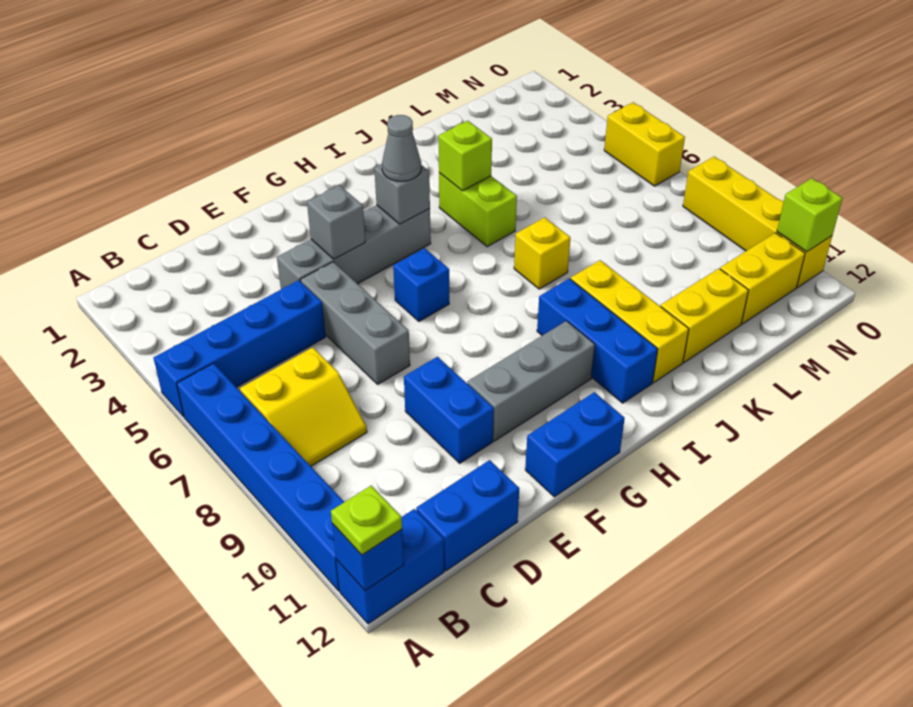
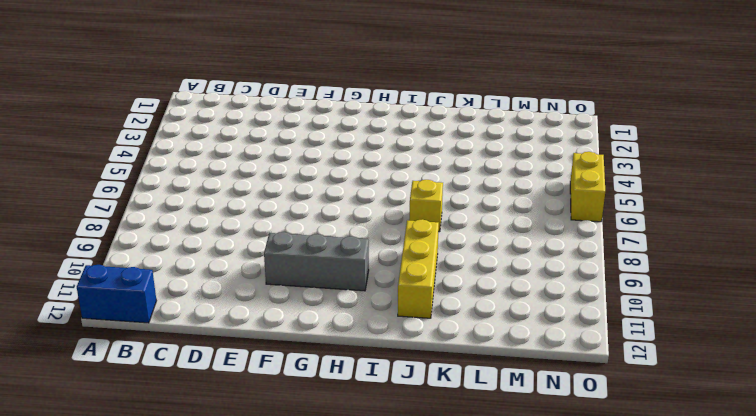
none -> blue brick A5:D5 level 1
none -> blue brick A6:A11 level 1
none -> yellow slope B7:C8 level 1 top 7

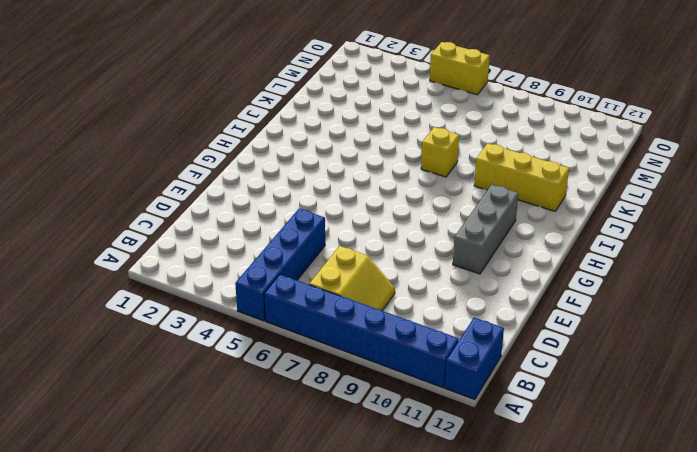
none -> blue brick C12:D12 level 1
none -> grey brick E4:H4 level 1
none -> grey brick E5:E7 level 1

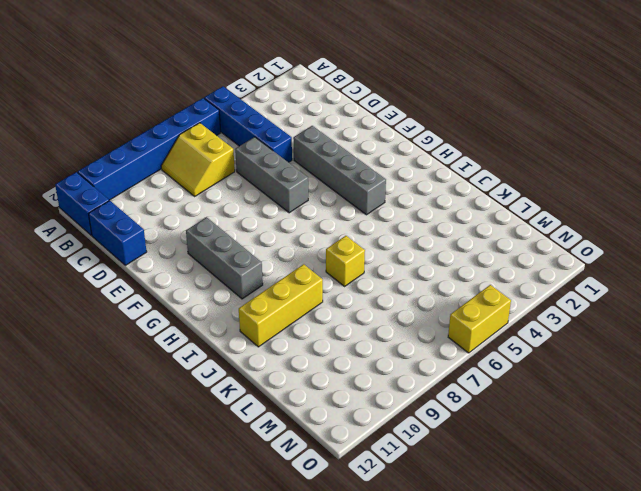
grey brick D6:F6 level 1 -> grey brick E5:E7 level 1
none -> blue brick E9:E10 level 1
none -> blue brick F12:G12 level 1
none -> blue brick G6 level 1

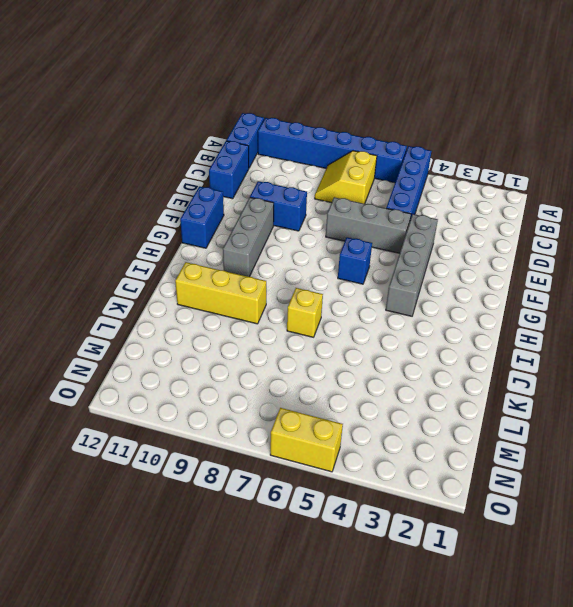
none -> blue brick I9:I11 level 1
none -> lime brick J4:J5 level 1
none -> yellow brick K11:L11 level 1

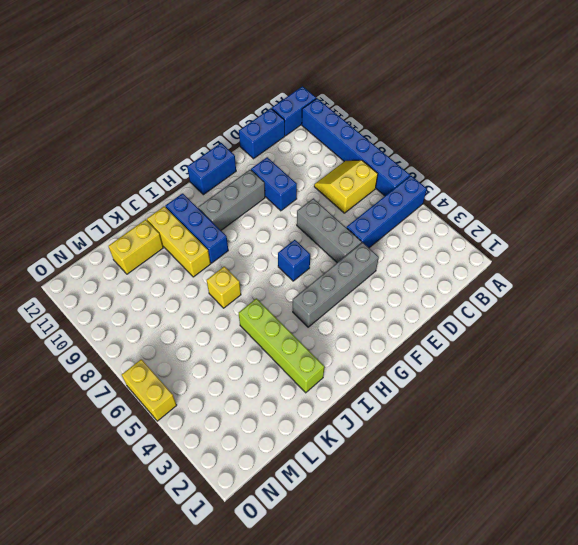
lime brick J2:J5 level 1 -> lime brick J4:J5 level 1
none -> yellow brick M11:N11 level 1
none -> yellow brick O8:O11 level 1
none -> blue brick A12 level 2

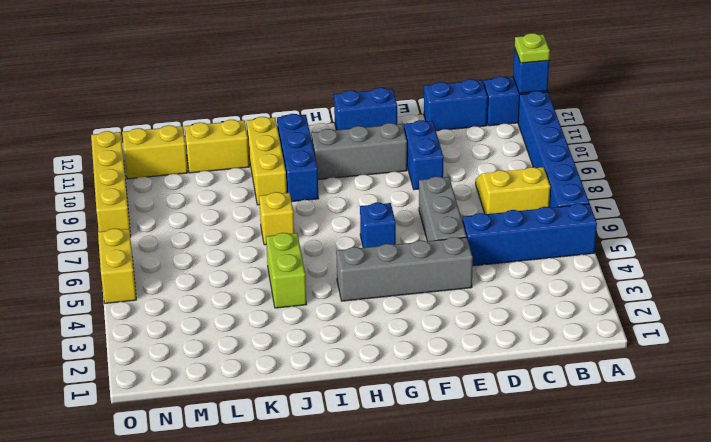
none -> grey brick F4 level 2
none -> grey brick H4 level 2
none -> lime brick J4 level 2

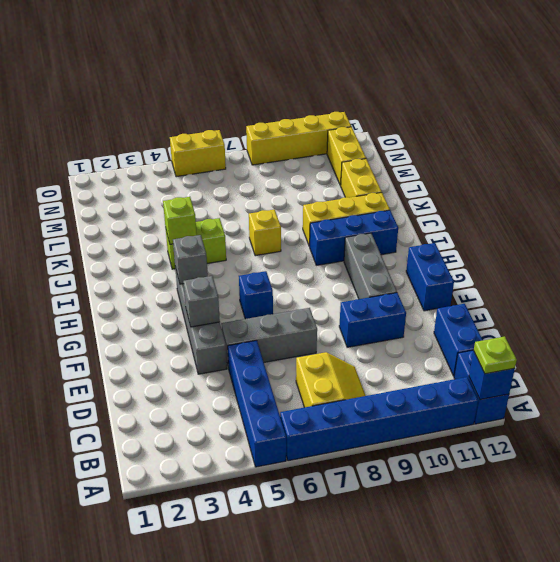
none -> lime brick O11 level 2
none -> grey cone H4 level 3

